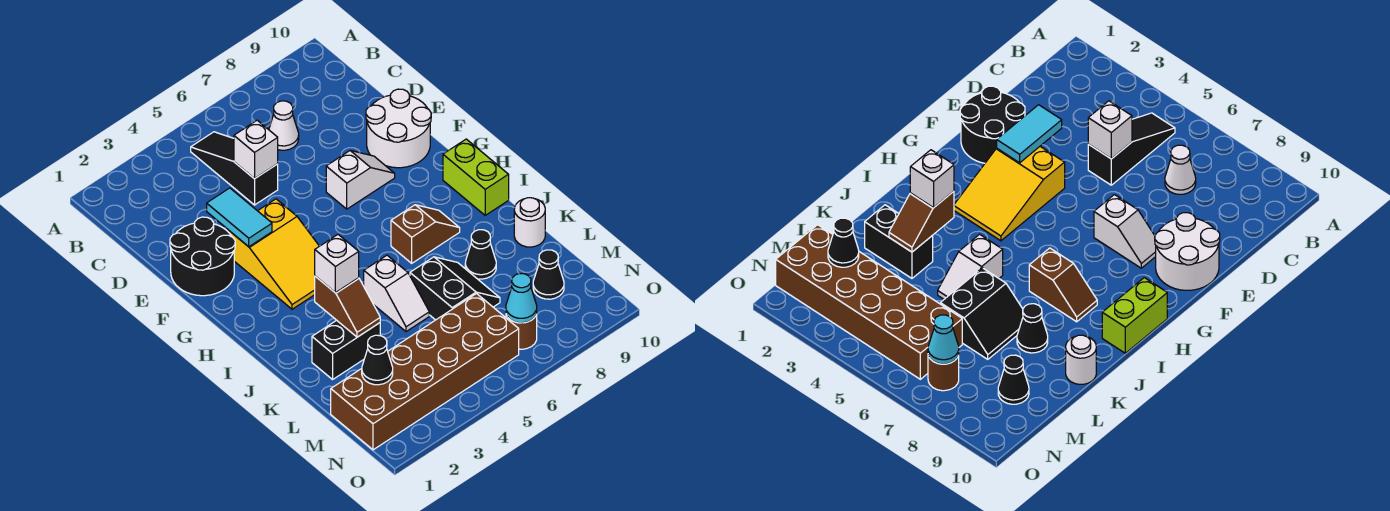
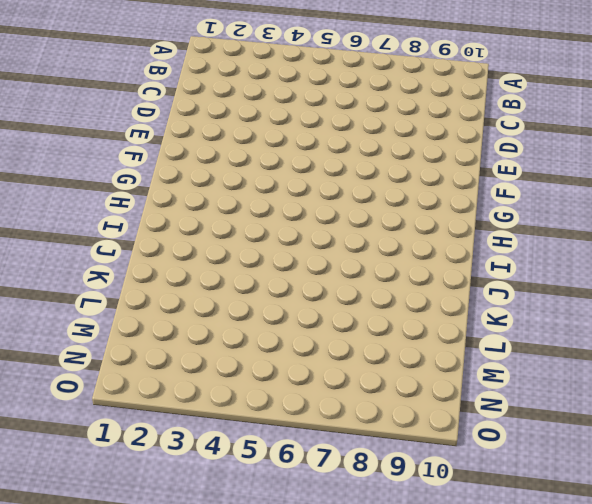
none -> black slope B5:D5 level 1 top D
none -> white cone C7 level 1
none -> black round brick E1:F2 level 1

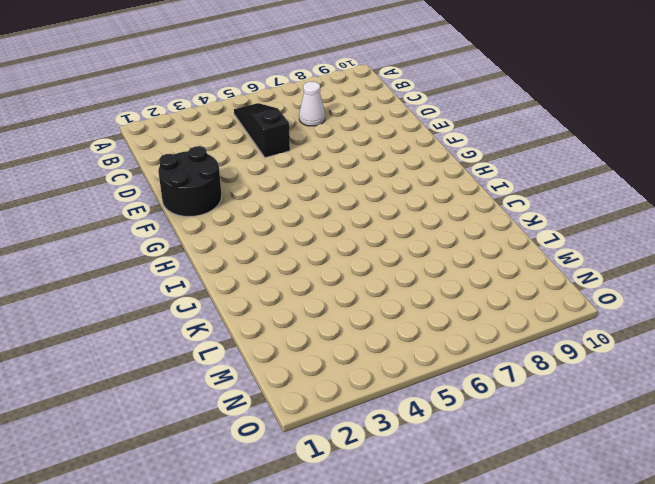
none -> white round brick E9:F10 level 1
none -> yellow slope F3:H4 level 1 top F
none -> white slope F7:F8 level 1 top 7

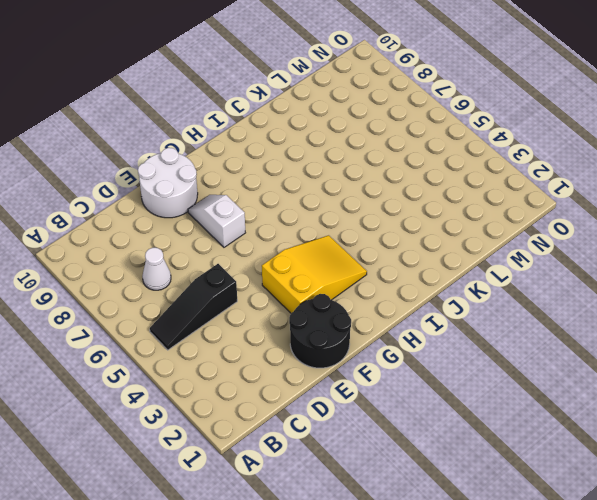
none -> lime brick H10:I10 level 1
none -> brown slope I7:I8 level 1 top 7
none -> white slope J5:K5 level 1 top J

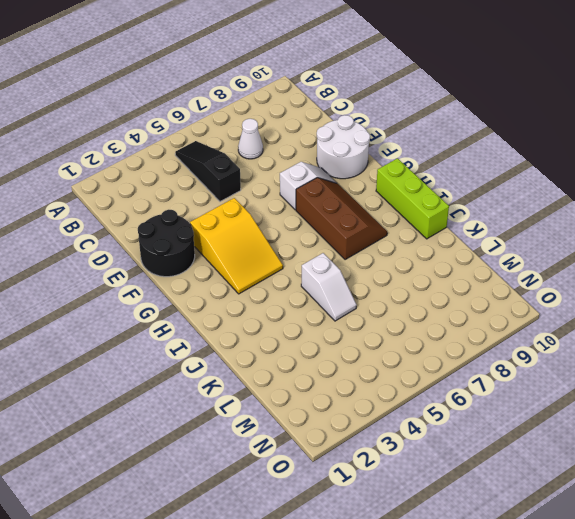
brown slope G7:I8 level 1 top 7 -> brown slope I7:I8 level 1 top 7
lime brick H10:J10 level 1 -> lime brick H10:I10 level 1
none -> black brick K2:K3 level 1
none -> black slope K6:L7 level 1 top 6
none -> black cone K8 level 1

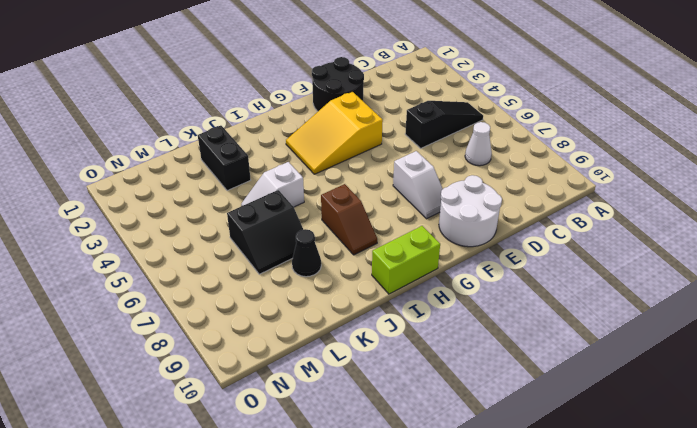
none -> white round brick K10 level 1
none -> brown brick M1:N6 level 1
none -> black cone M9 level 1

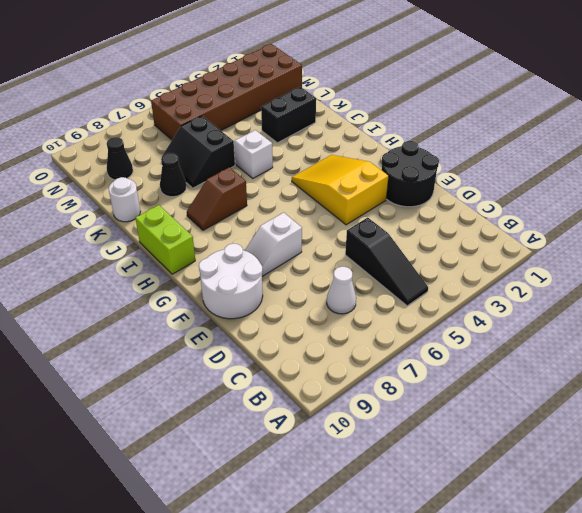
none -> brown round brick N7 level 1
none -> white brick D5 level 2
none -> cyan tile E3:F3 level 2

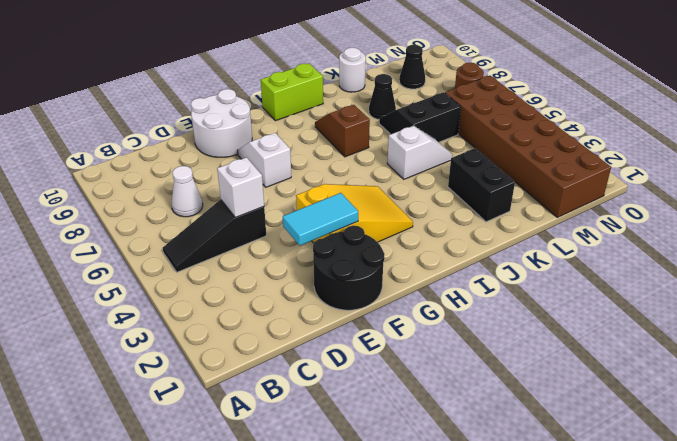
none -> brown slope J3:K3 level 2 top J
none -> black cone M2 level 2
none -> cyan cone N7 level 2

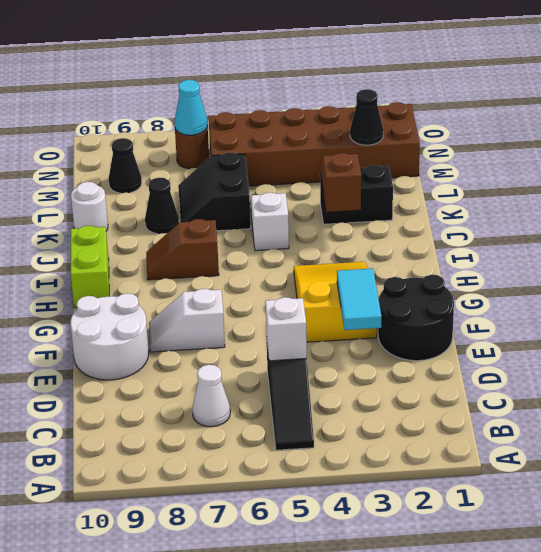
none -> white brick J3 level 3

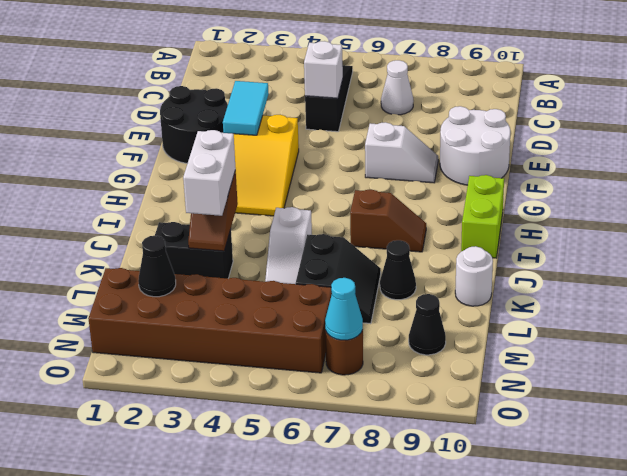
white brick J3:K3 level 3 -> white brick J3 level 3

